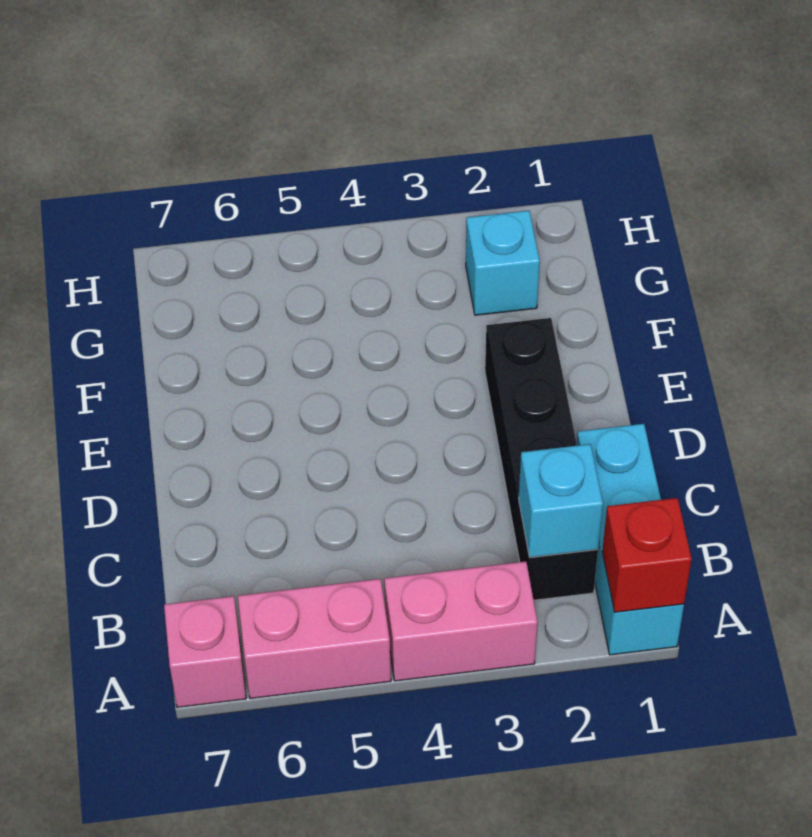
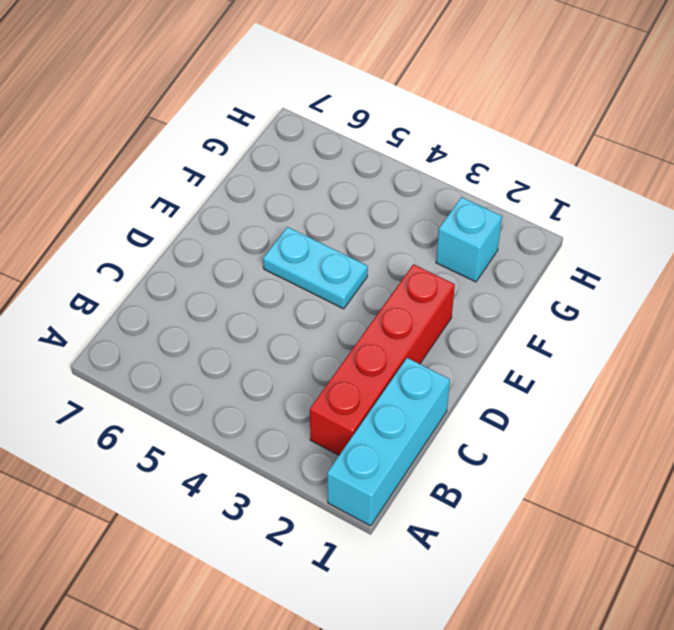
red brick B2:E2 level 1 -> black brick B2:E2 level 1
cyan plate E4:E5 level 1 -> none
none -> pink brick A3:A4 level 1
none -> pink brick A5:A6 level 1

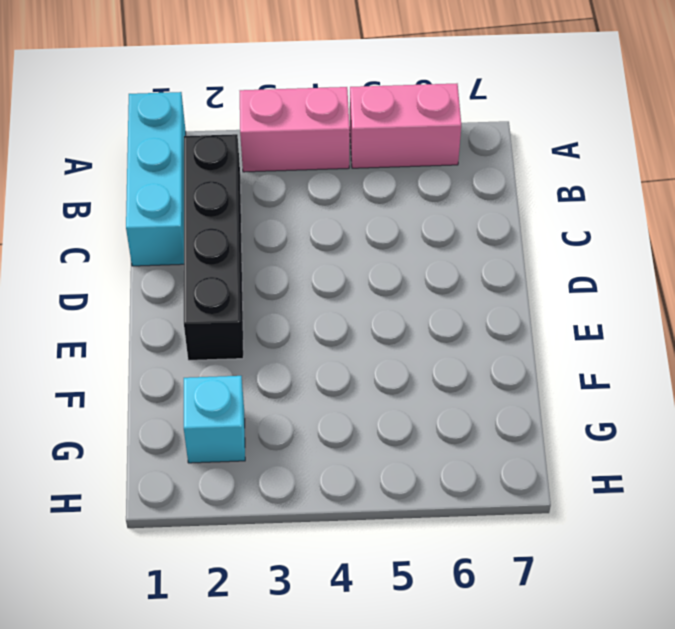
none -> pink brick A7 level 1
none -> red brick A1 level 2

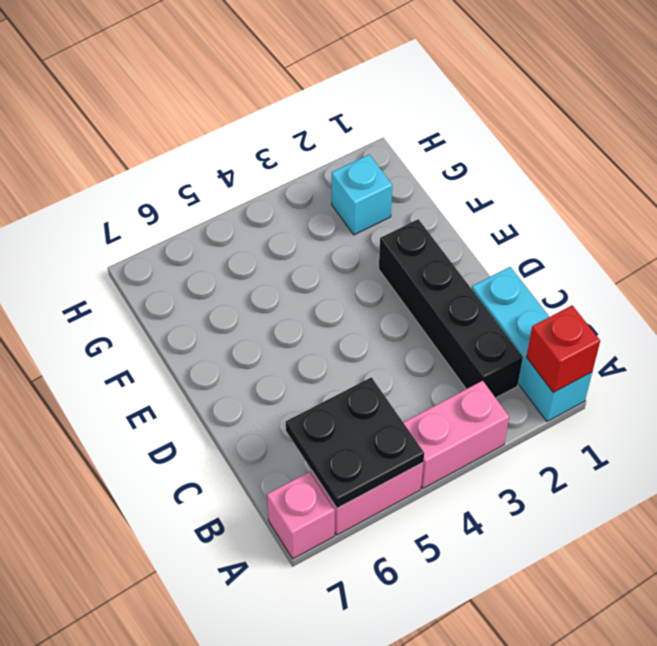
black plate A5:B6 level 2 -> none
none -> cyan brick B2 level 2

